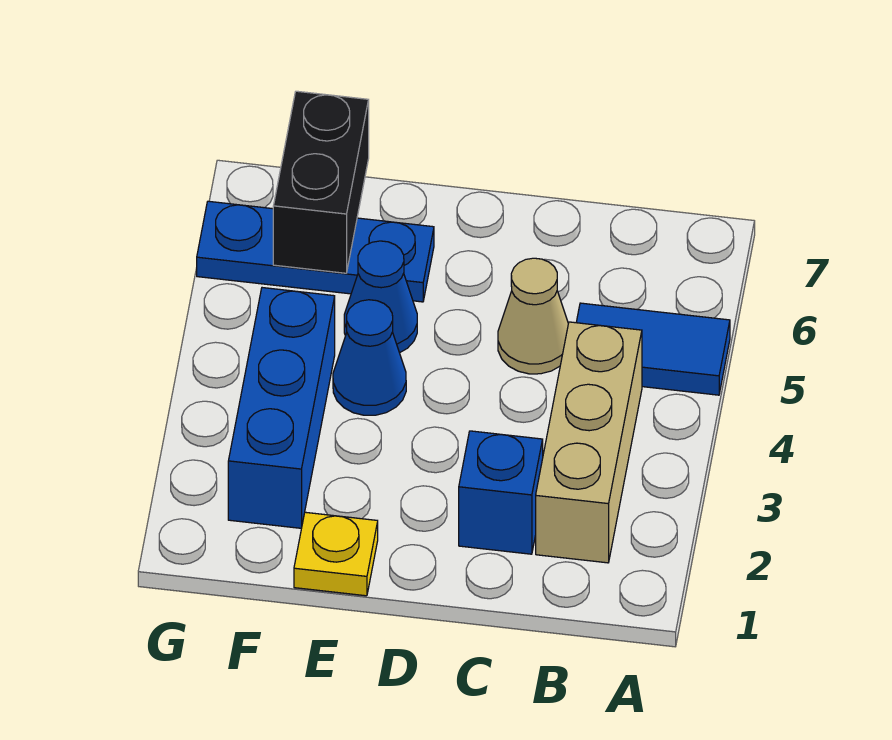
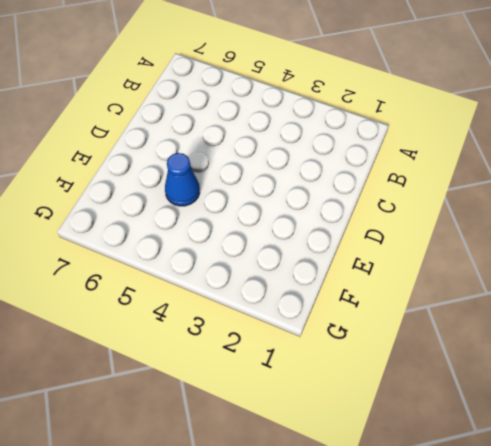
none -> blue tile A5:B5 level 1
none -> tan brick B2:B4 level 1

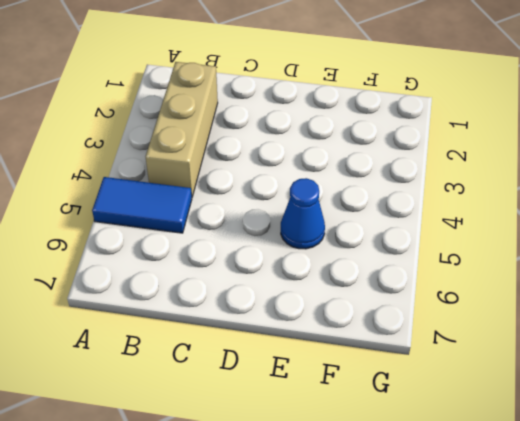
none -> blue brick C2 level 1
none -> tan cone C5 level 1

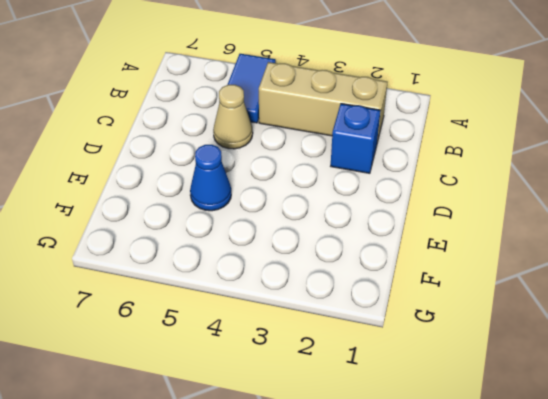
none -> yellow plate E1 level 1
none -> blue cone E4 level 1

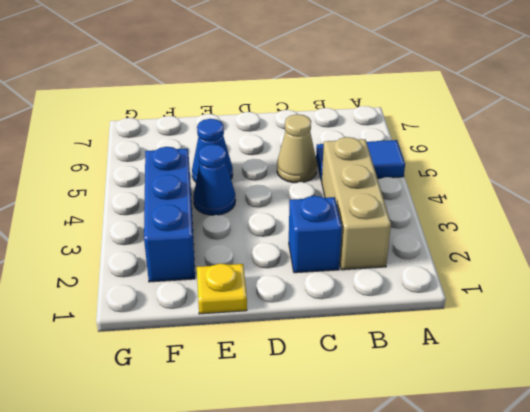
none -> blue plate E6:G6 level 1
none -> black brick F6:F7 level 2

